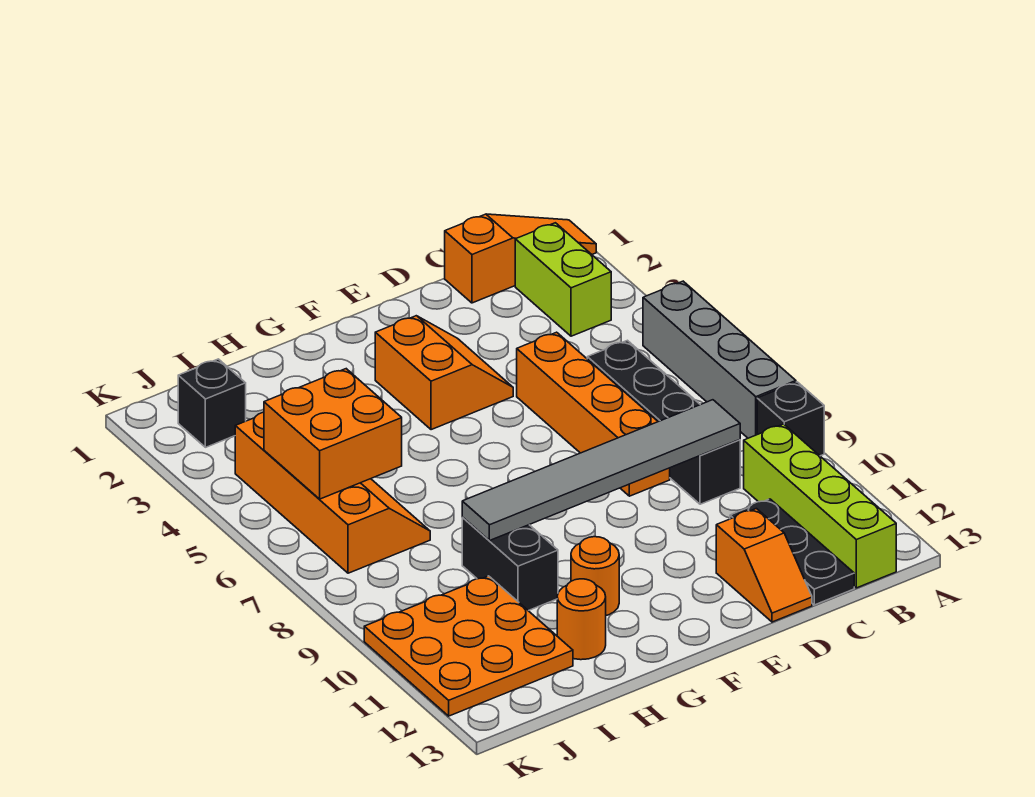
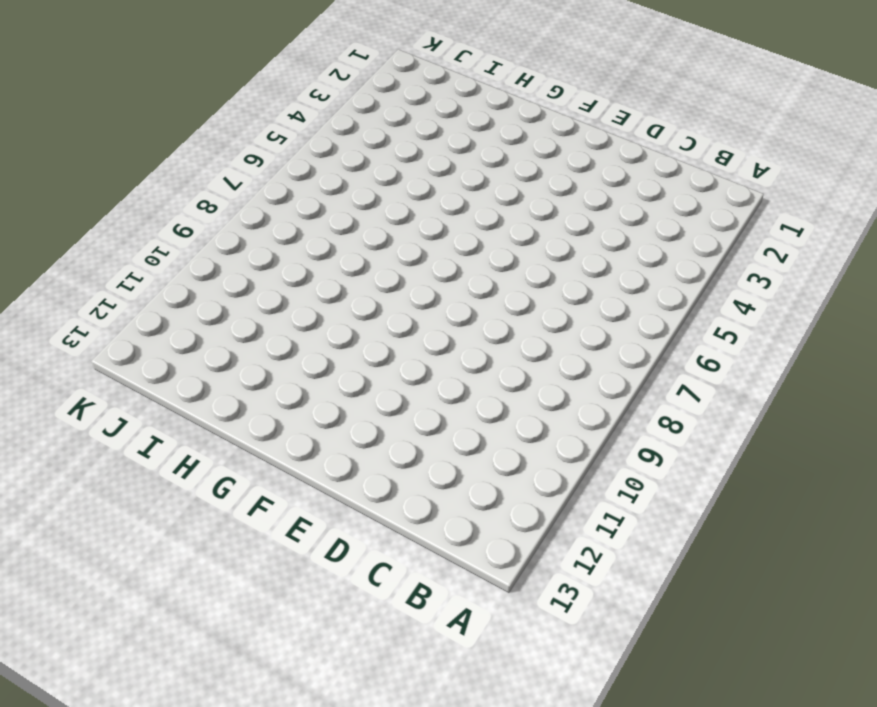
none -> orange slope A1:C1 level 1 top C
none -> grey brick A5:A8 level 1
none -> black brick A9 level 1

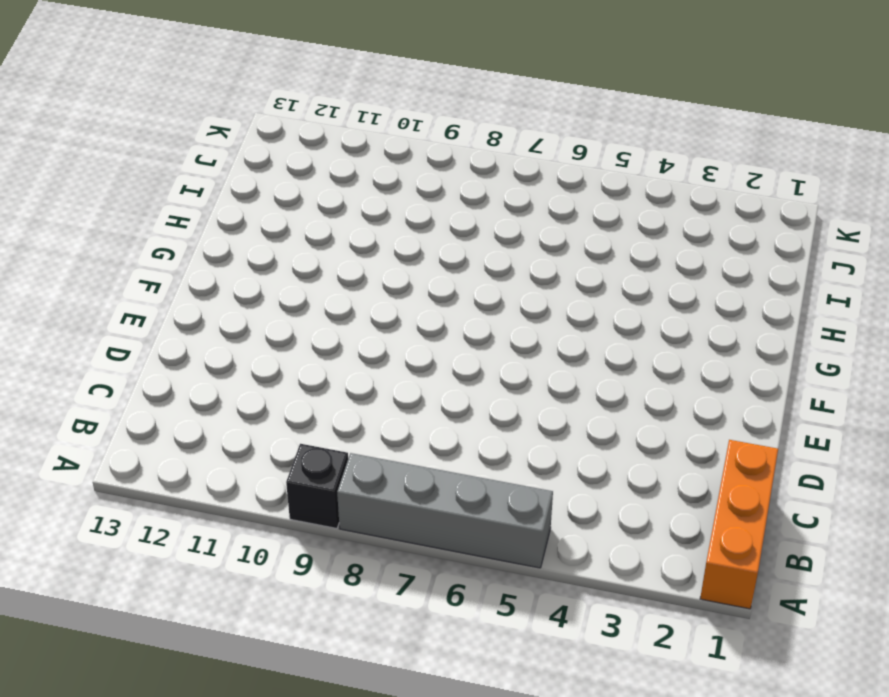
orange brick A1:C1 level 1 -> orange slope A1:C1 level 1 top C
none -> lime brick B2:B3 level 1
none -> lime brick B10:B13 level 1
none -> black brick C6:C9 level 1

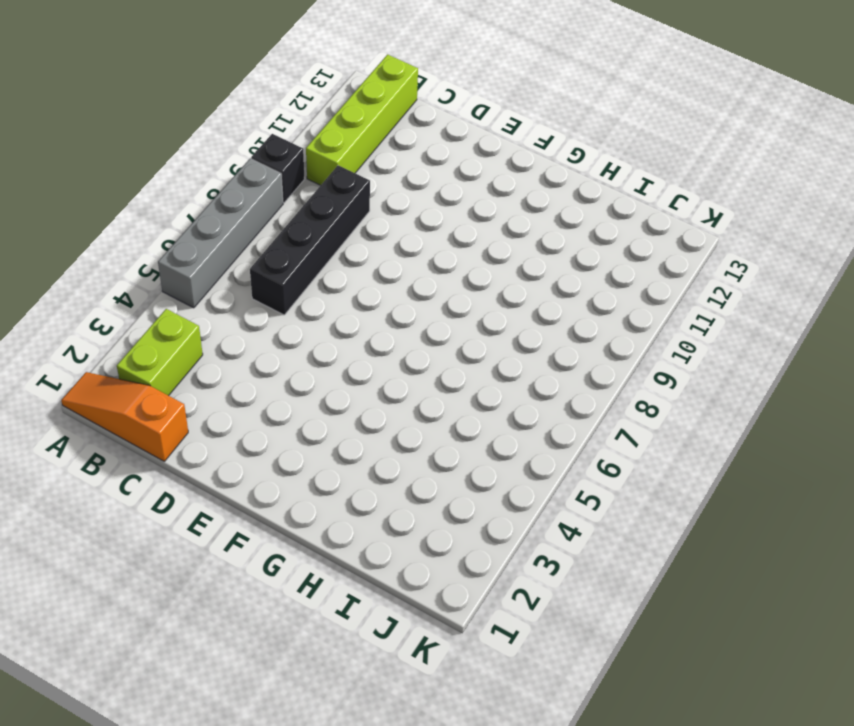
none -> black plate C11:C13 level 1
none -> orange brick D5:D8 level 1
none -> orange slope D12:D13 level 1 top 12

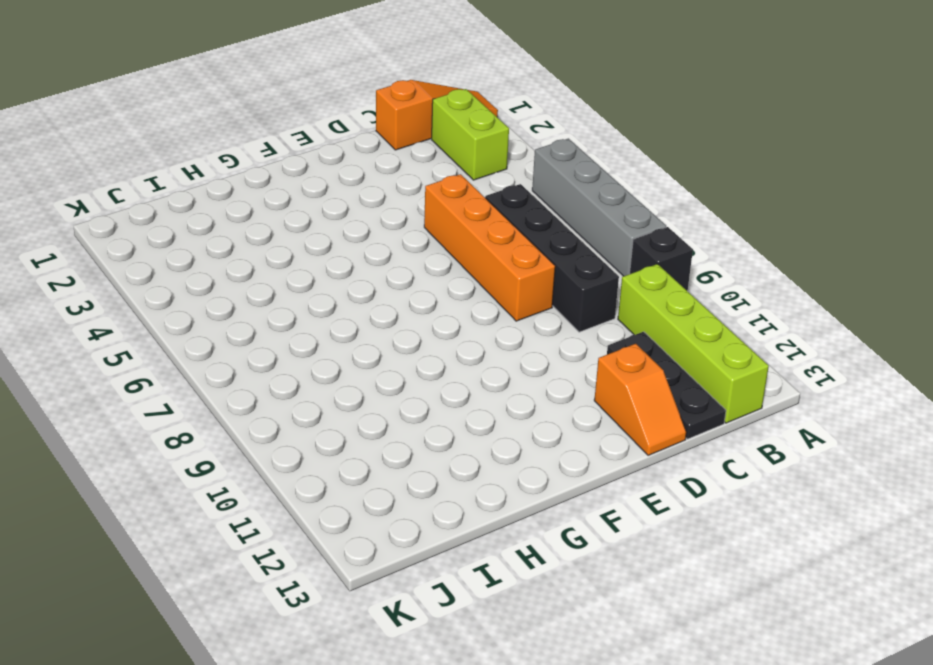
none -> orange slope E3:F4 level 1 top F
none -> orange round brick G11 level 1
none -> black brick H9:H10 level 1

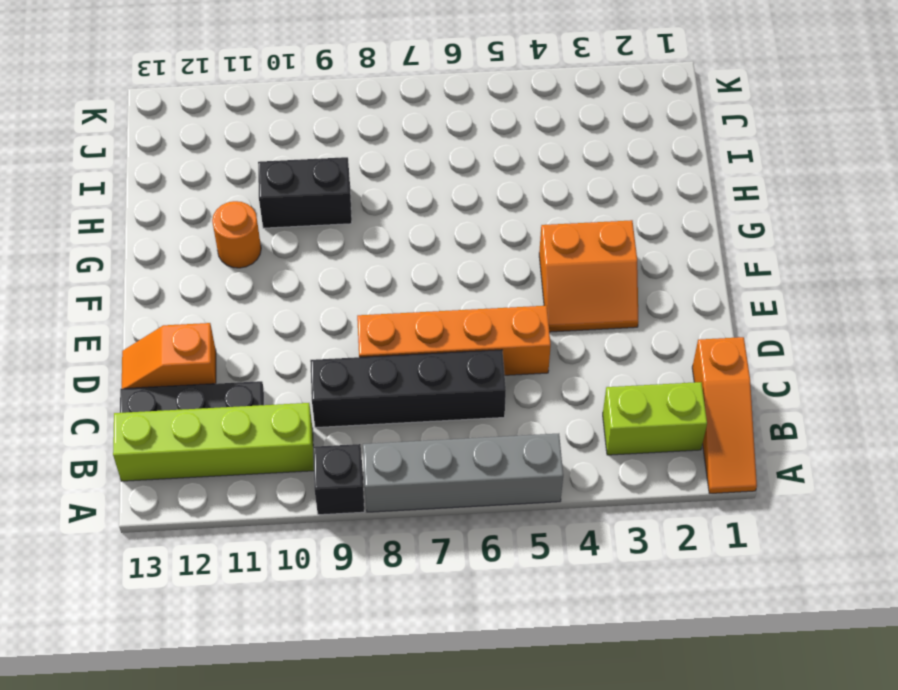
none -> orange round brick H12 level 1
none -> orange slope I4:J7 level 1 top J
none -> orange plate I10:K12 level 1

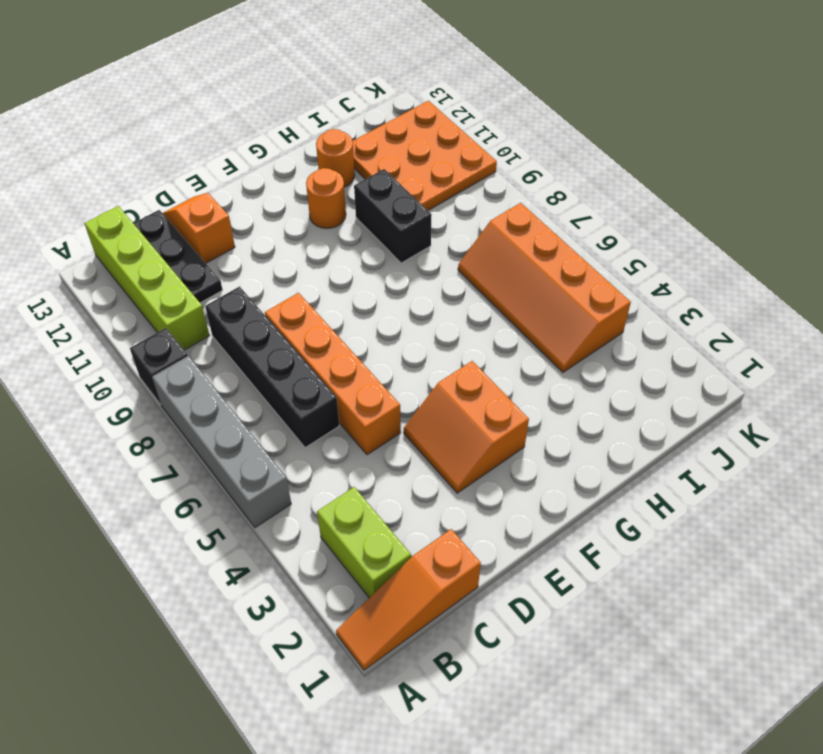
none -> black brick J2 level 1
none -> grey tile C9:H9 level 2
none -> orange brick I5:J6 level 2

